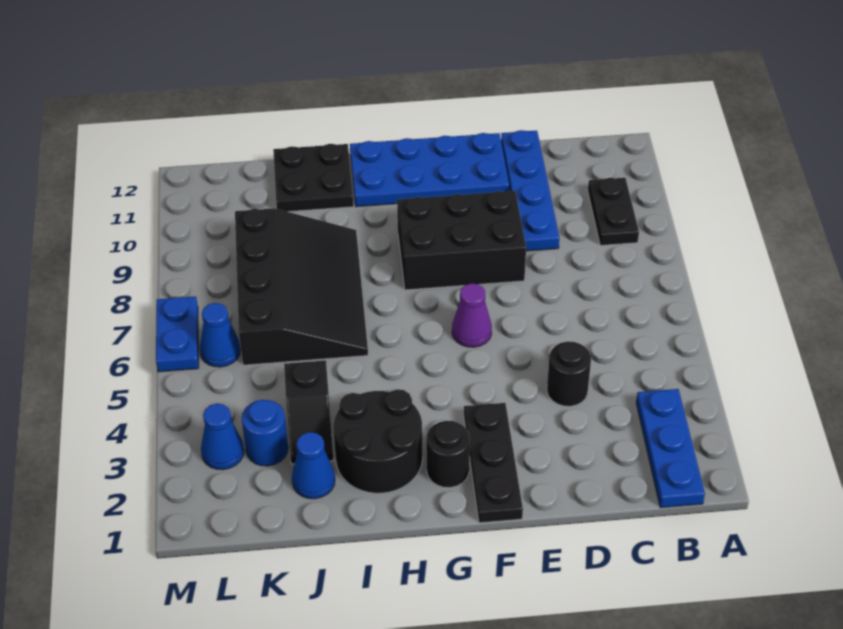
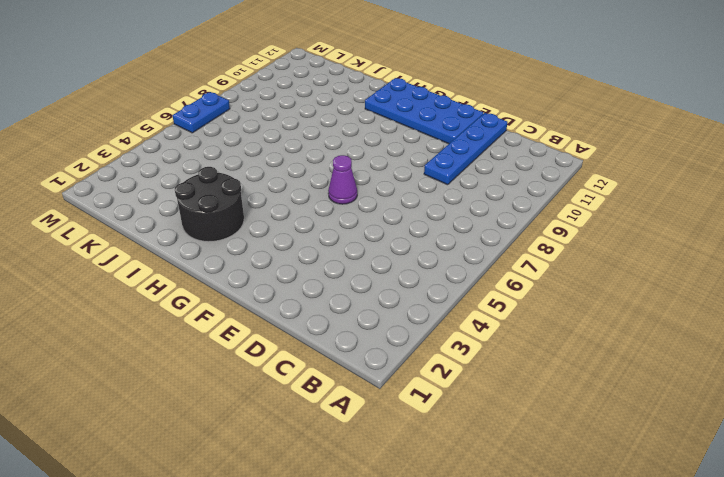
none -> blue plate B1:B3 level 1
none -> black plate B9:B10 level 1
none -> black round brick D4 level 1

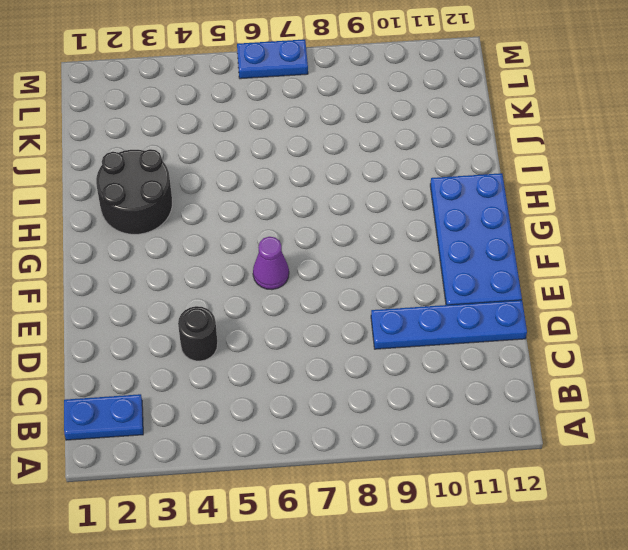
blue plate B1:B2 level 1 -> blue plate B1:B3 level 1
none -> black plate B9:B10 level 1
none -> black brick E8:G9 level 1
none -> black plate F1:F3 level 1

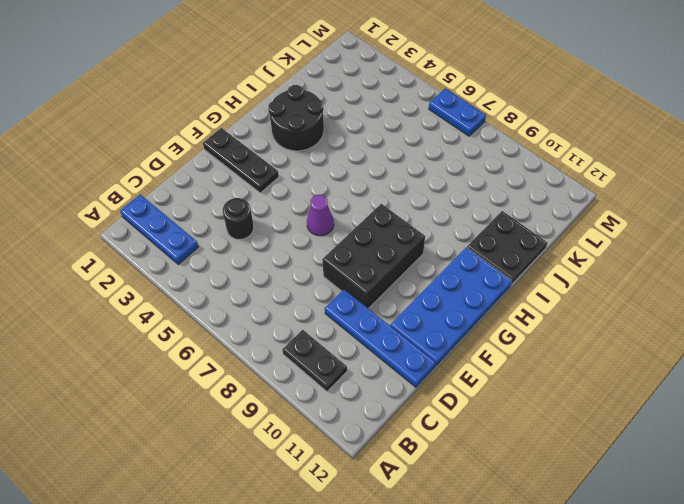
none -> black round brick G2 level 1
none -> black slope I6:K9 level 1 top K
none -> blue cone J2 level 1

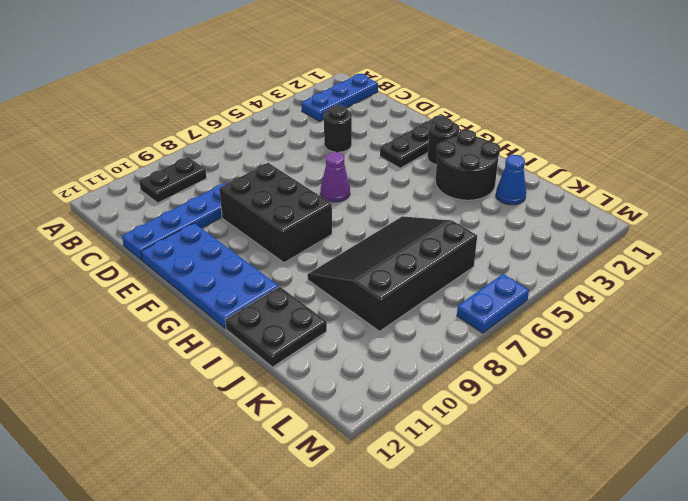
none -> black slope J3:J4 level 1 top 4
none -> blue round brick K3 level 1
none -> blue cone L3 level 1

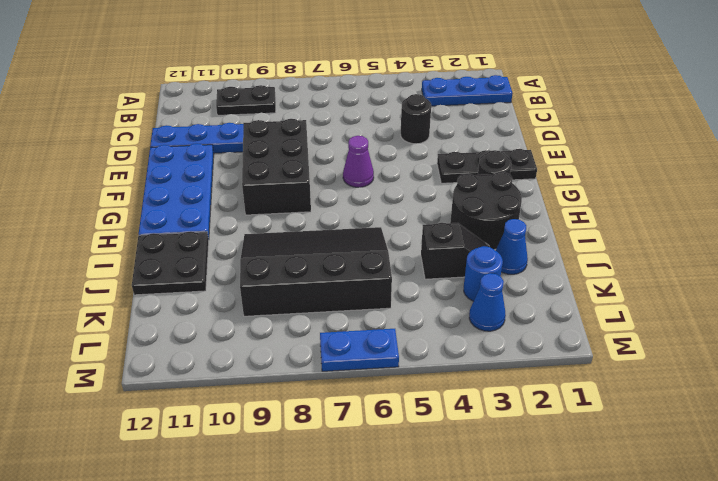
none -> blue cone L6 level 1

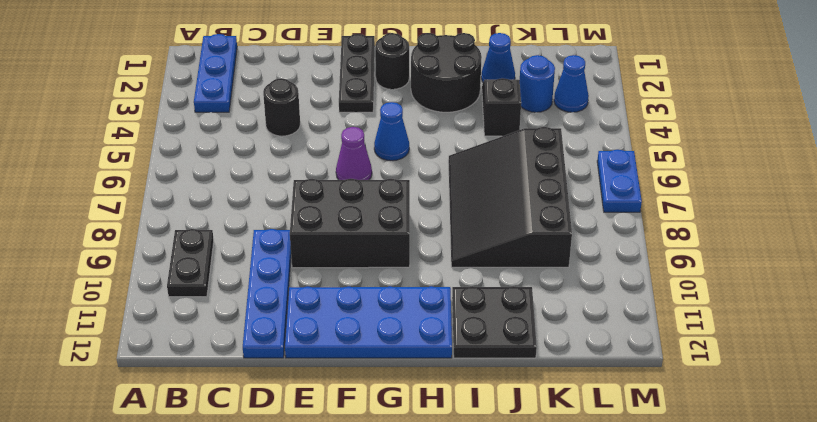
blue cone G5 level 1 -> blue cone L6 level 1

